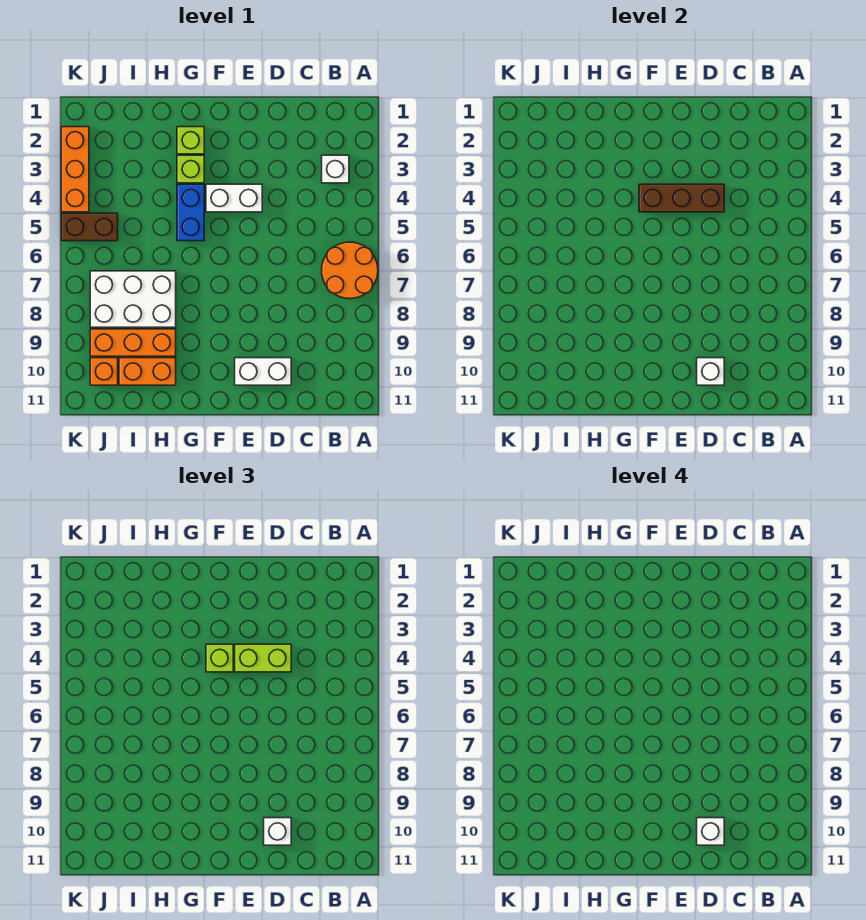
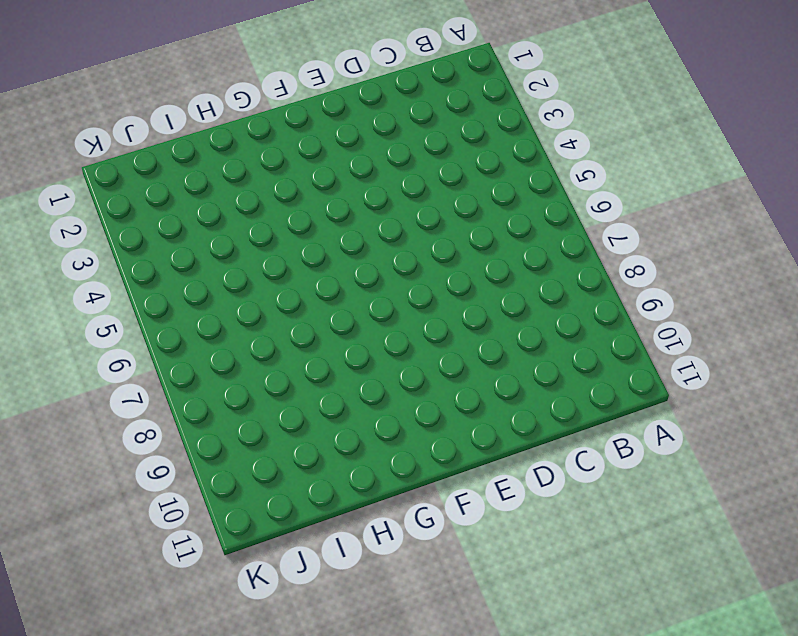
none -> orange round brick A6:B7 level 1
none -> white brick B3 level 1
none -> white brick D10:E10 level 1

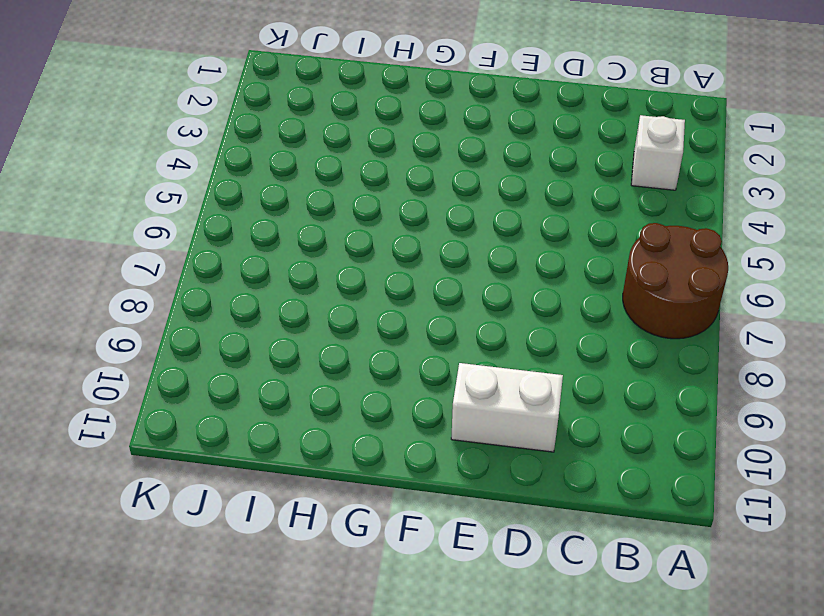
brown round brick A6:B7 level 1 -> orange round brick A6:B7 level 1
none -> white brick E4:F4 level 1
none -> lime brick G2 level 1
none -> lime brick G3 level 1

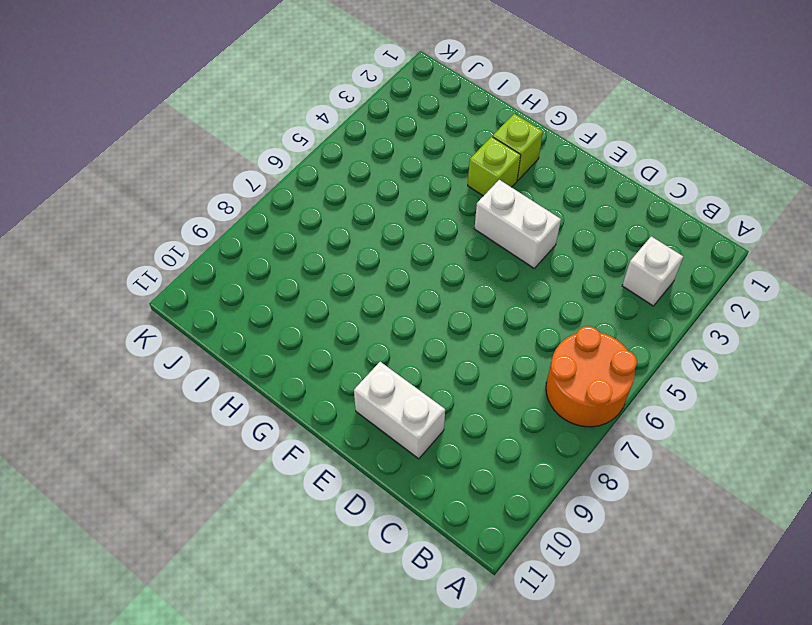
none -> blue brick G4:G5 level 1
none -> white brick H7:J8 level 1
none -> orange brick H9:J9 level 1

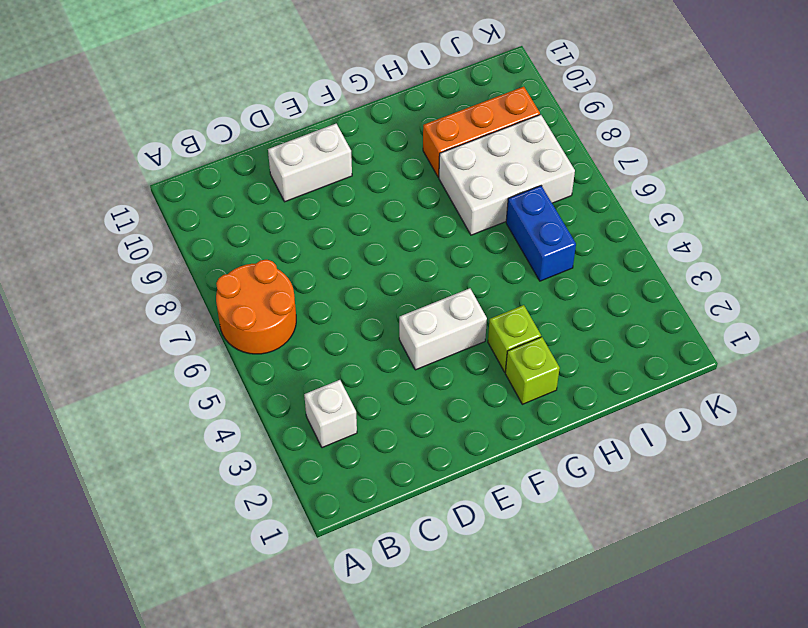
blue brick I5:I6 level 1 -> blue brick G4:G5 level 1
none -> orange brick H10:I10 level 1
none -> brown brick J5:K5 level 1
none -> orange brick J10 level 1

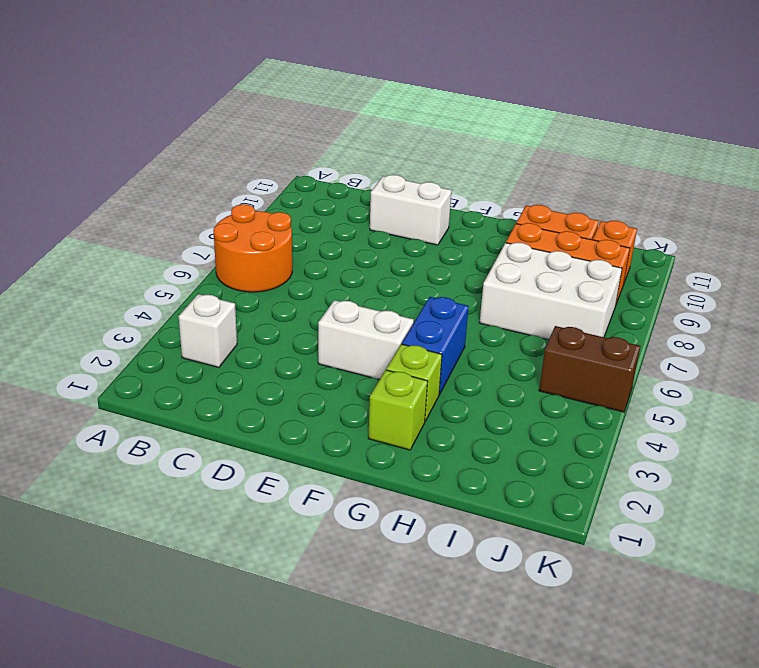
none -> orange brick K2:K4 level 1
none -> brown brick D4:F4 level 2
none -> white brick D10 level 2

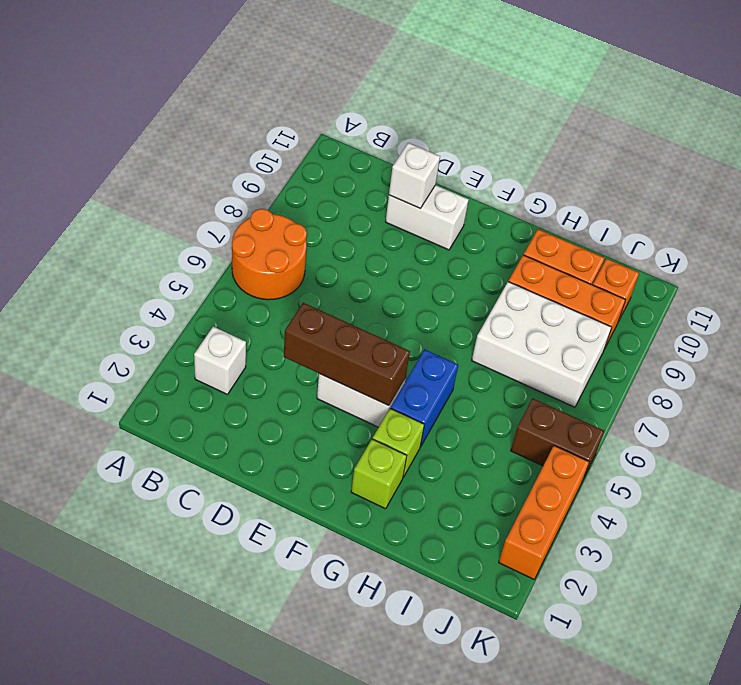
none -> lime brick D4:E4 level 3
none -> white brick D10 level 3
none -> lime brick F4 level 3

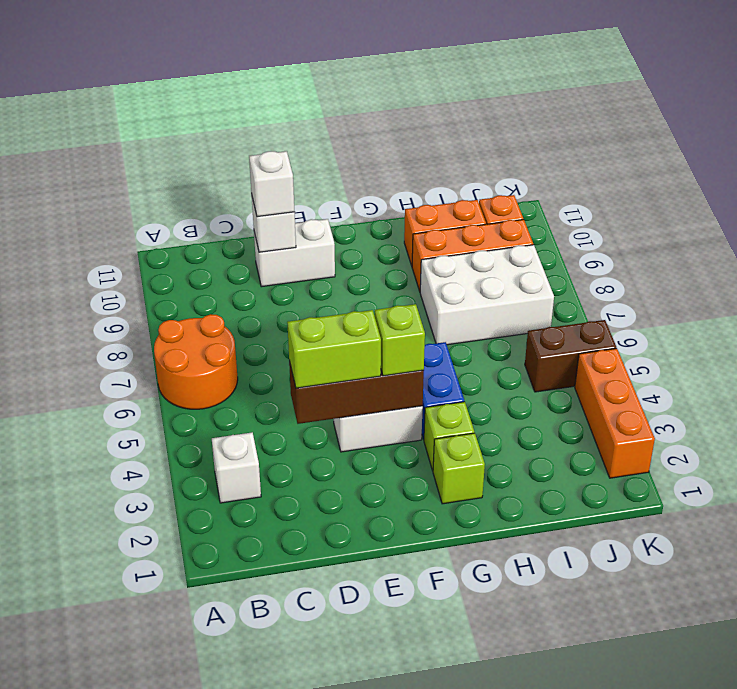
none -> white brick D10 level 4

